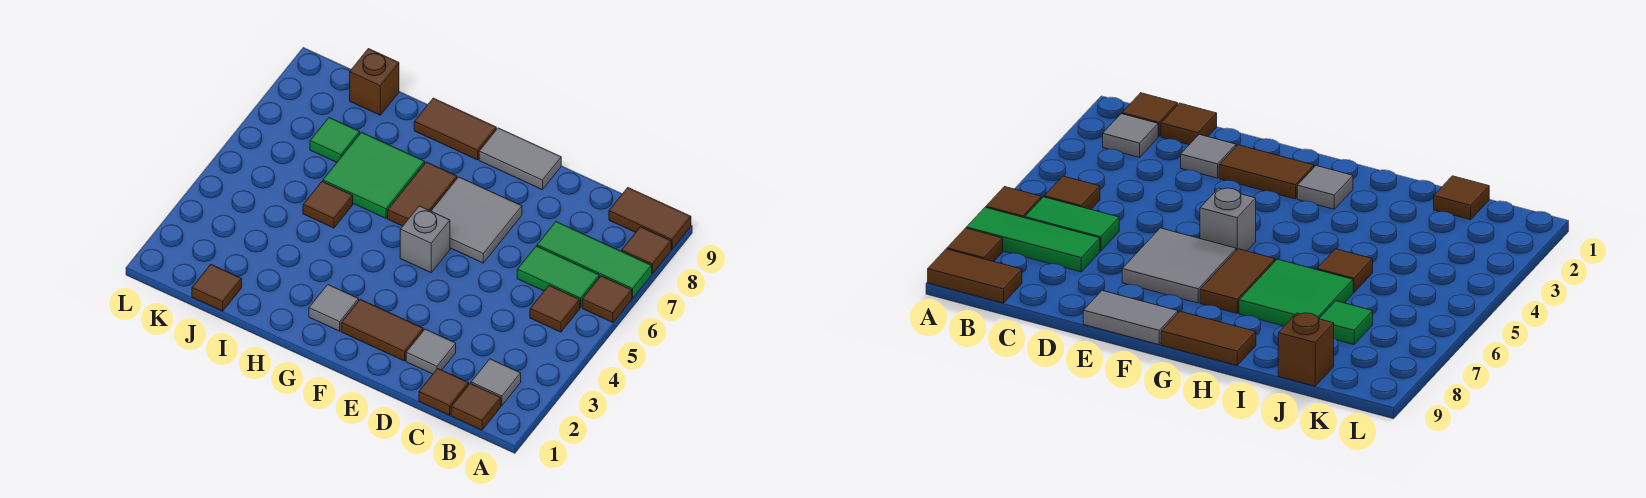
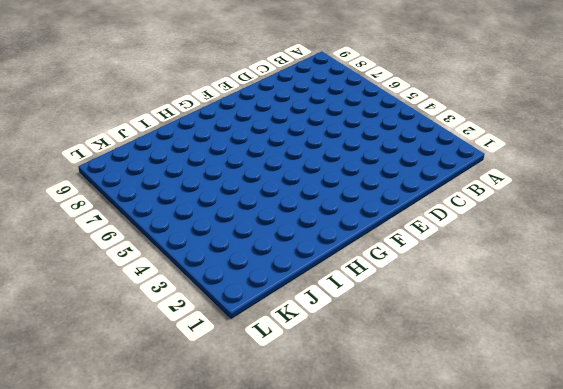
none -> brown tile A6 level 1
none -> green tile A7:C7 level 1
none -> brown tile A8 level 1

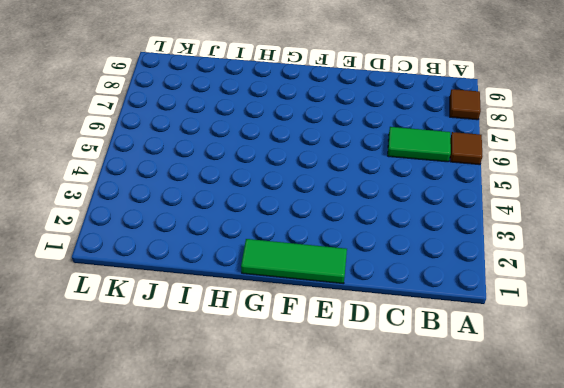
green tile E1:G1 level 1 -> green tile A7:C7 level 1
none -> brown tile A9:B9 level 1
none -> brown tile B1 level 1
none -> grey tile B2 level 1

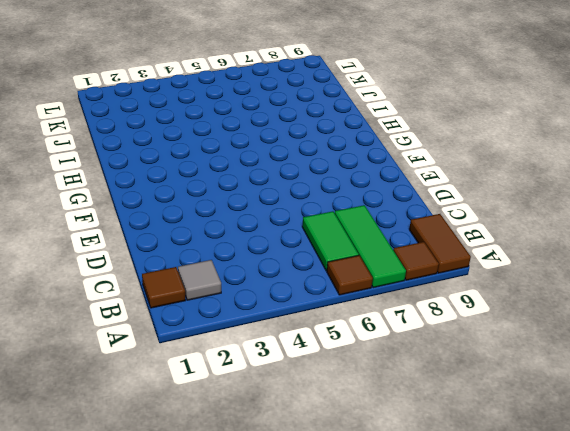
none -> brown tile B5 level 1
none -> brown tile C1 level 1
none -> grey tile D2 level 1

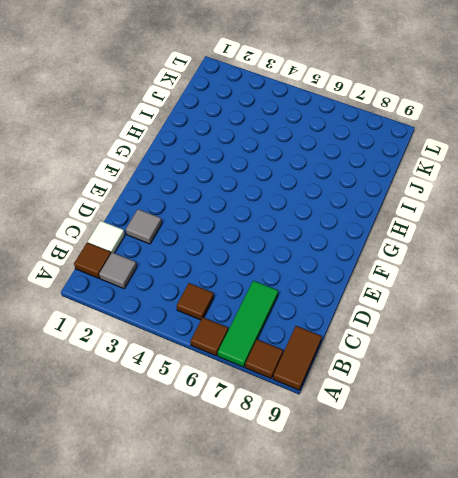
white tile C1 level 1 -> brown tile C1 level 1
none -> green tile B6:C6 level 1
none -> brown tile E2:F2 level 1
none -> grey tile E6:F7 level 1

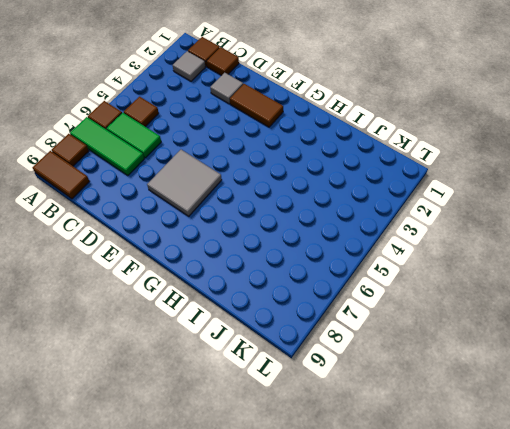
none -> grey tile E9:F9 level 1
none -> grey brick F5 level 1
none -> grey tile G2 level 1

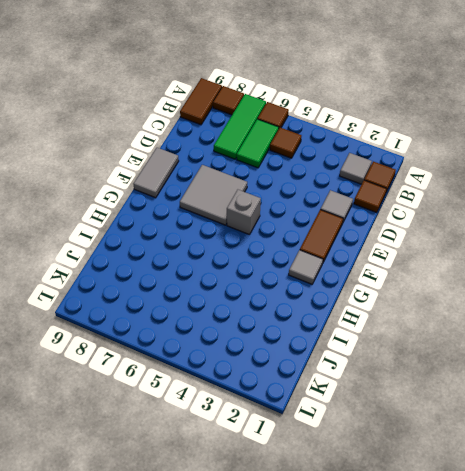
none -> brown tile G6:G7 level 1
none -> brown tile G9:H9 level 1
none -> green tile H6:I7 level 1

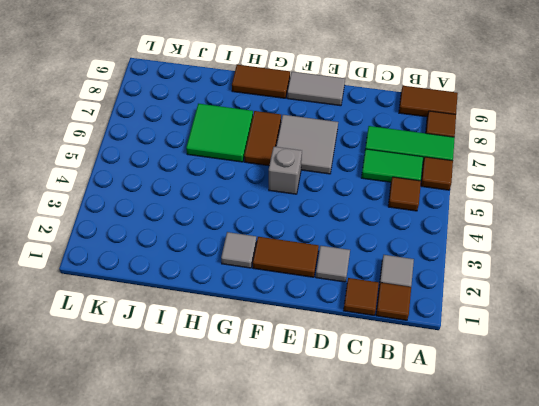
none -> brown tile I5 level 1
none -> brown tile J1 level 1
none -> green tile J7 level 1

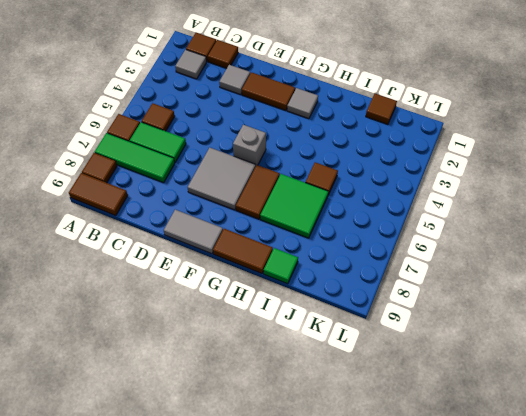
green tile I9 level 1 -> green tile J7 level 1
none -> brown brick J9 level 1

